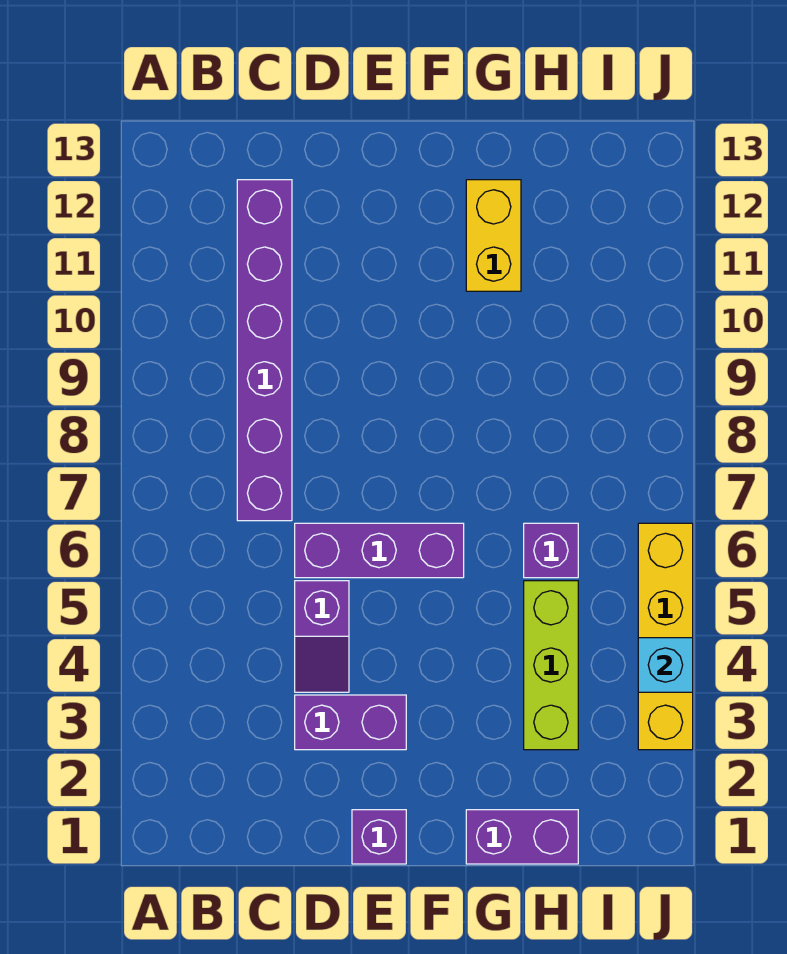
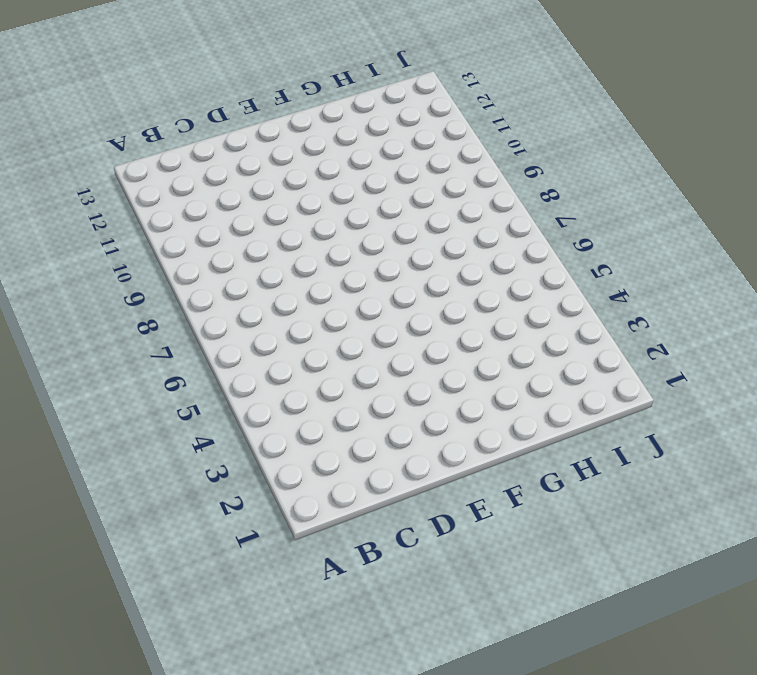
none -> purple brick C7:C12 level 1
none -> purple brick D3:E3 level 1

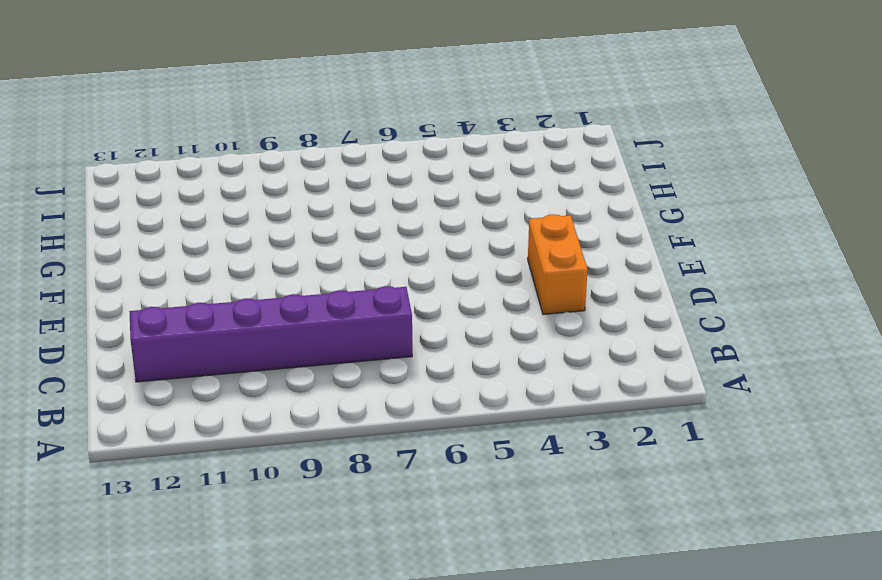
orange brick D3:E3 level 1 -> purple brick D3:E3 level 1
none -> purple slope D4:D5 level 1 top 5
none -> purple brick D6:F6 level 1

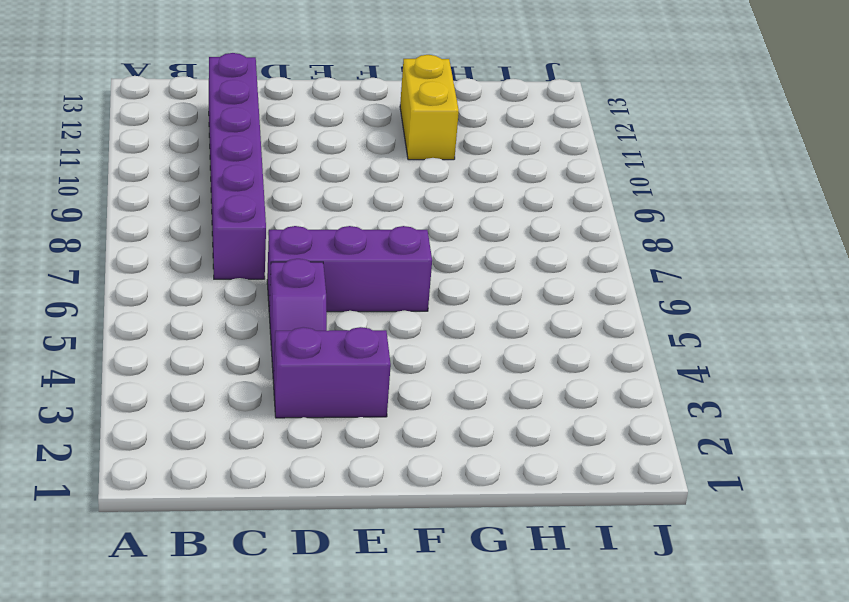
none -> purple brick E1 level 1
none -> purple brick G1:H1 level 1

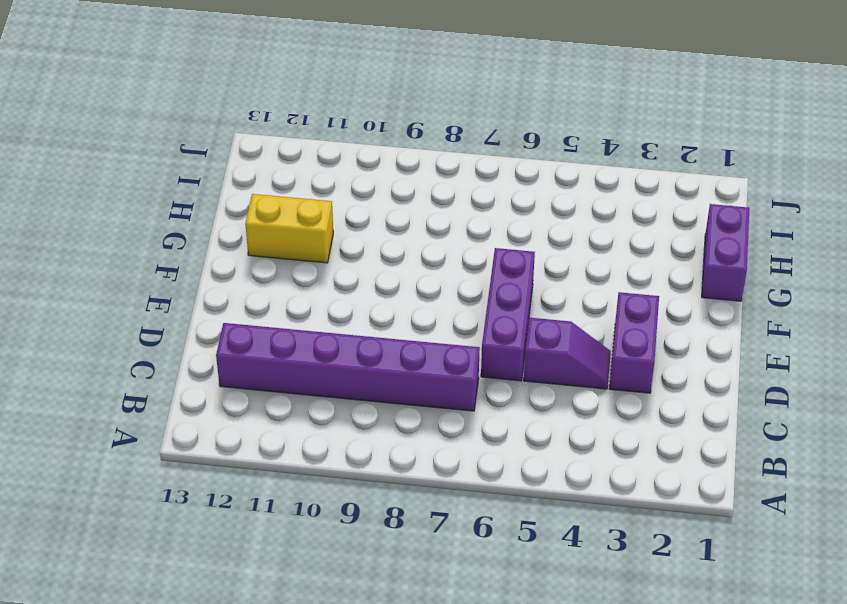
none -> purple brick E1 level 1
none -> lime brick H3:H5 level 1

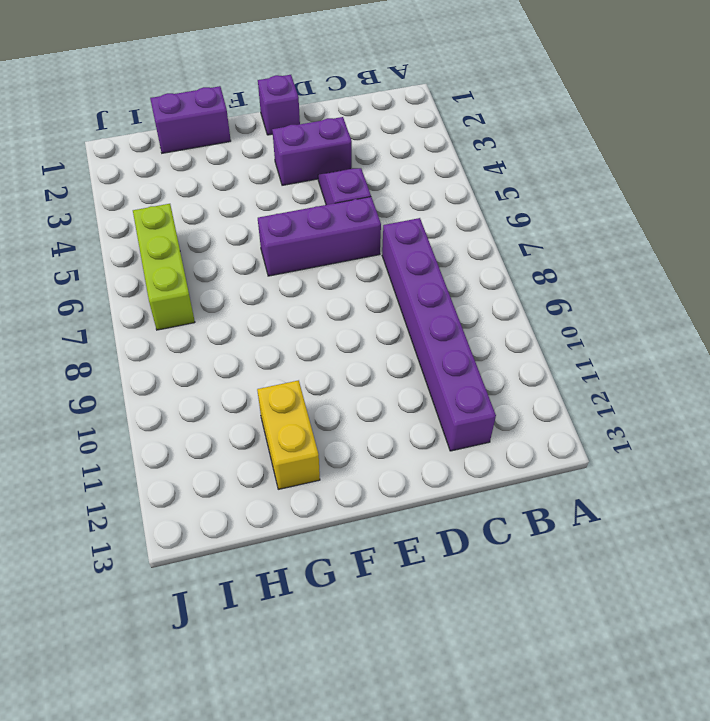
lime brick I5:I7 level 1 -> lime brick H3:H5 level 1
none -> purple brick H6 level 1
none -> yellow brick J3:J6 level 1

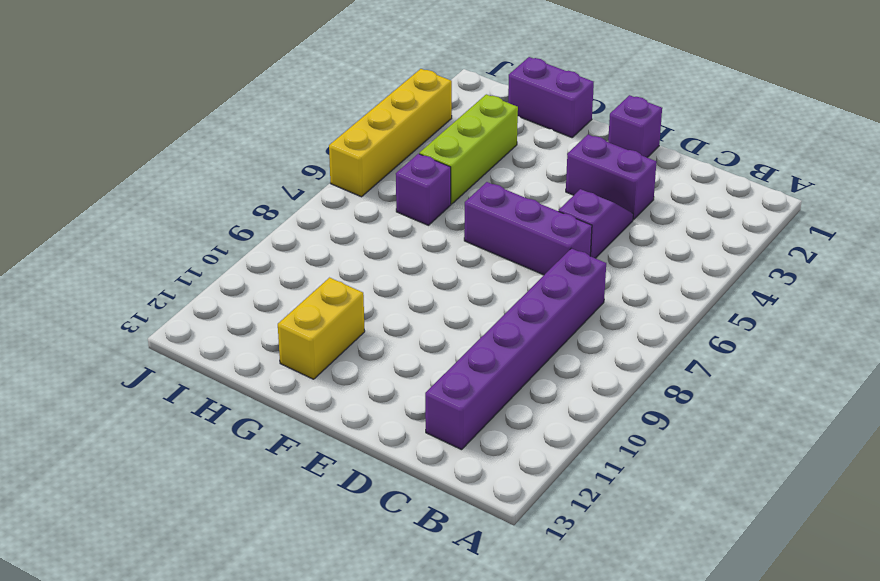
none -> cyan brick J4 level 2

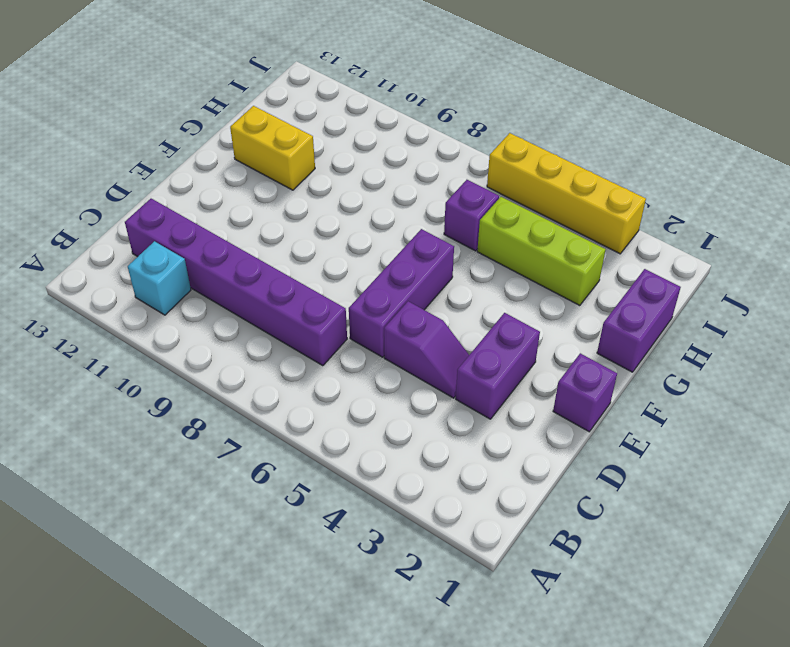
cyan brick B11 level 1 -> cyan brick J4 level 2

